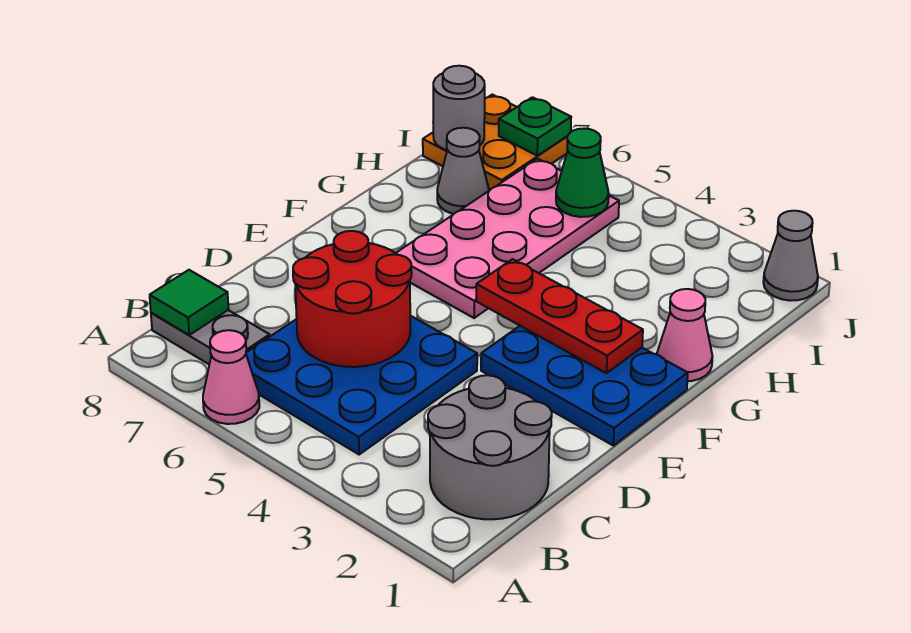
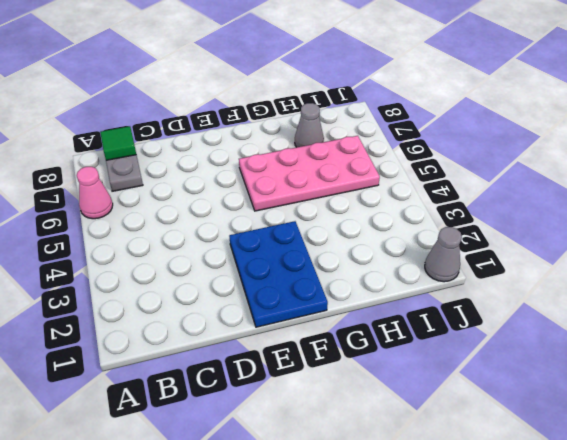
none -> grey round brick B1:C2 level 1
none -> blue plate B4:D6 level 1
none -> pink cone G1 level 1

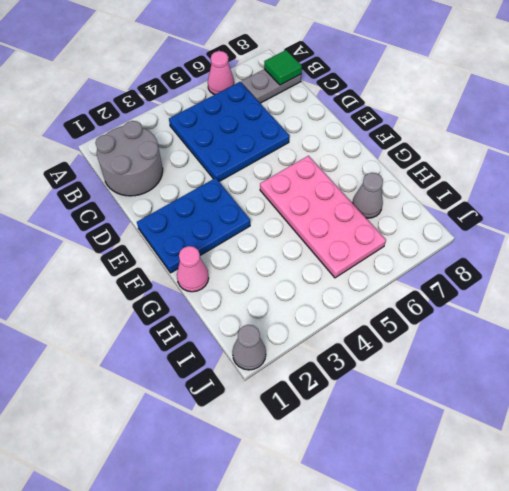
none -> orange plate I7:J8 level 1
none -> red round brick C5:D6 level 2
none -> red plate F2:F4 level 2

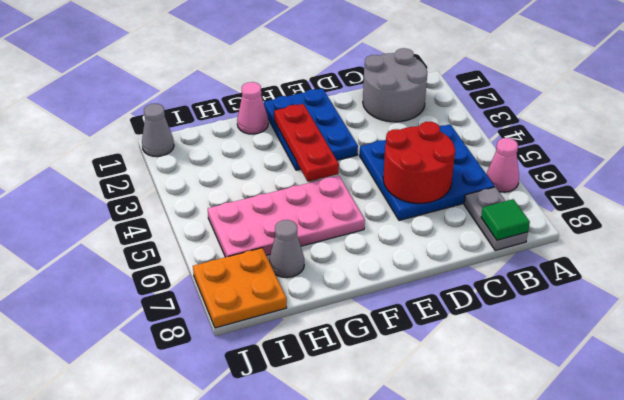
none -> green cone I5 level 2
none -> grey round brick I8 level 2
none -> green plate J7 level 2

